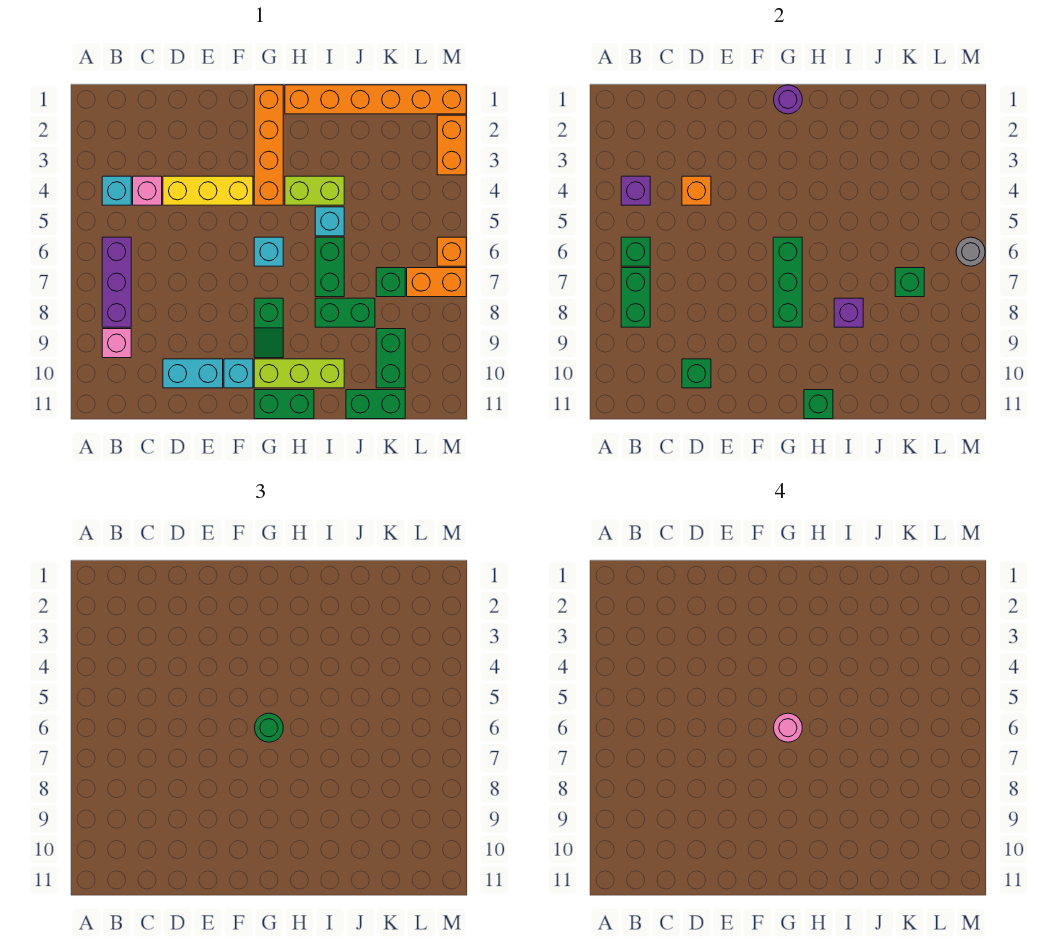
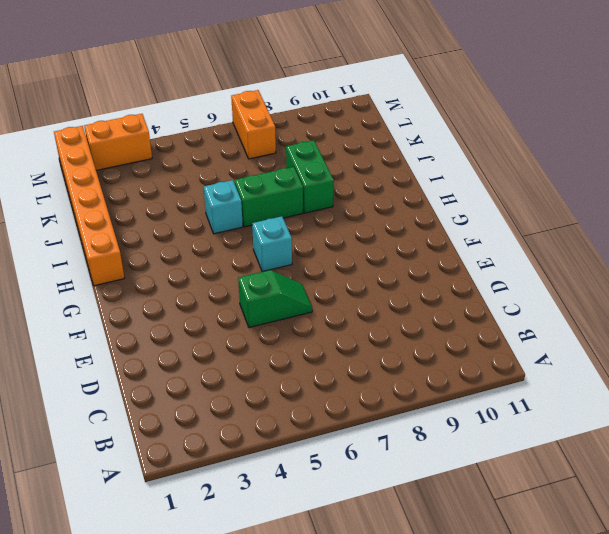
green slope E5:E6 level 1 top 5 -> green slope G8:G9 level 1 top 8
none -> cyan brick B4 level 1
none -> purple brick B6:B8 level 1
none -> pink brick B9 level 1
none -> pink brick C4 level 1

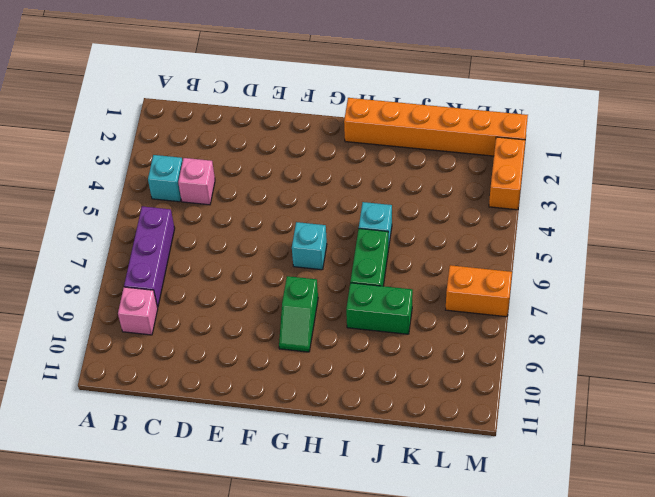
none -> yellow brick D4:F4 level 1
none -> cyan brick D10:E10 level 1
none -> cyan brick F10 level 1
none -> orange brick G1:G4 level 1

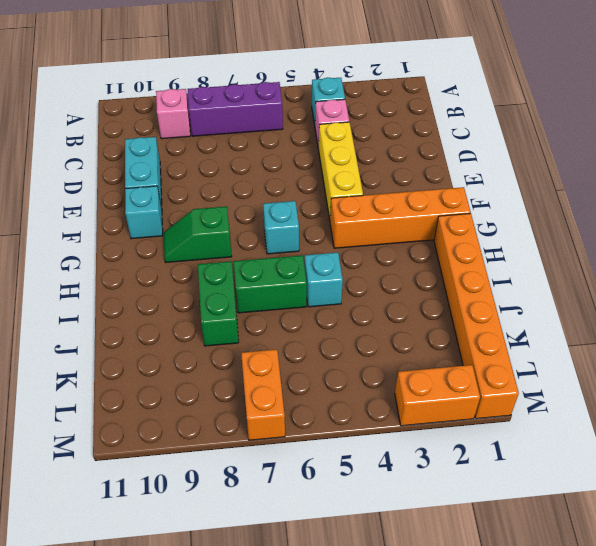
none -> lime brick G10:I10 level 1
none -> green brick G11:H11 level 1
none -> lime brick H4:I4 level 1
none -> green brick J11:K11 level 1

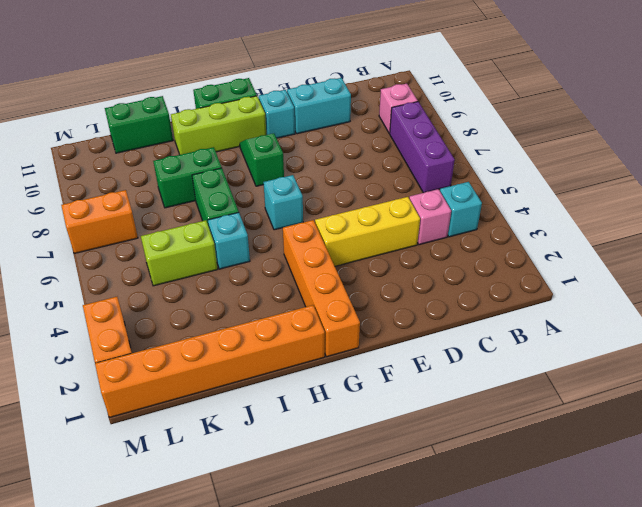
lime brick J5:K5 level 1 -> lime brick H4:I4 level 1
none -> green brick K7 level 1
none -> green brick K9:K10 level 1
none -> orange brick M6 level 1
none -> purple brick B4 level 2

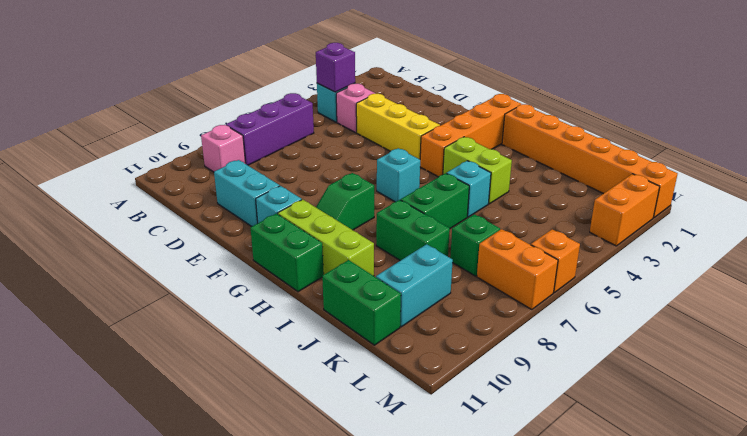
cyan brick K9:K10 level 1 -> green brick K9:K10 level 1
none -> green brick B6 level 2
none -> green brick B7:B8 level 2
none -> orange brick D4 level 2
none -> green brick D10 level 2

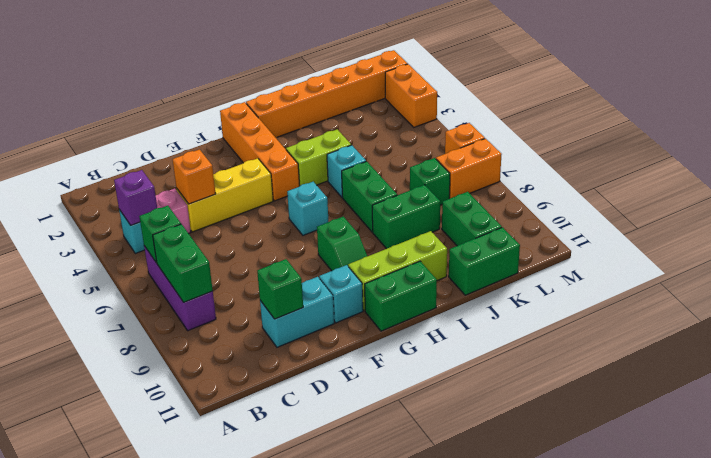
none -> pink brick B9 level 1
none -> purple round brick G1 level 2
none -> green brick G6:G8 level 2
none -> green brick H11 level 2

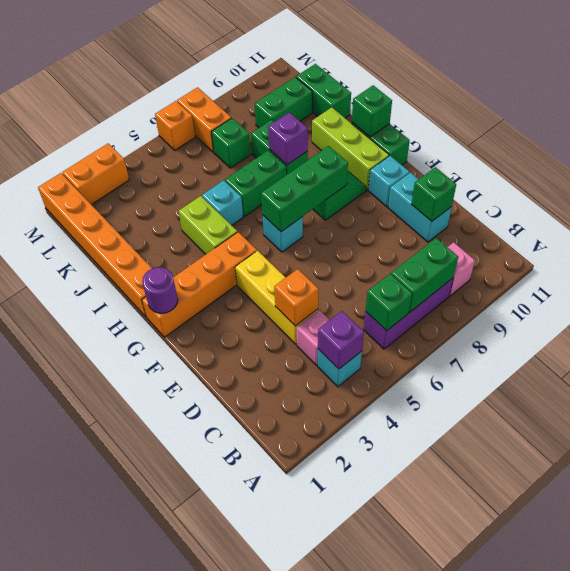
none -> green brick K7 level 2
none -> grey round brick M6 level 2
none -> green round brick G6 level 3
none -> pink round brick G6 level 4

